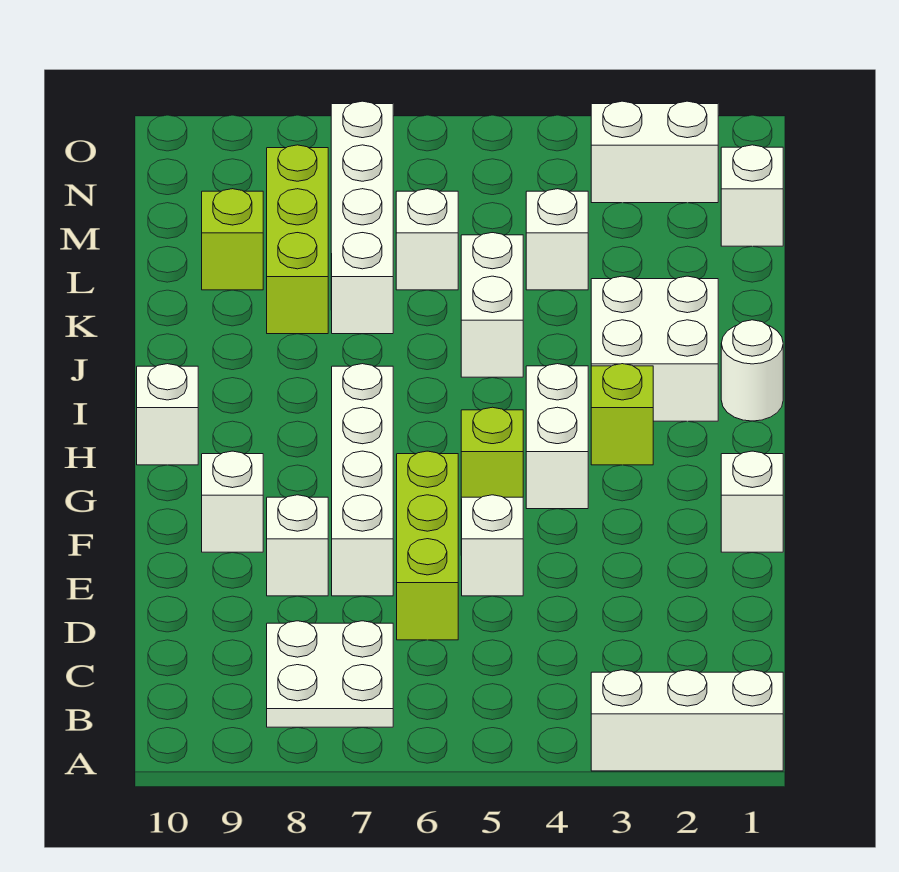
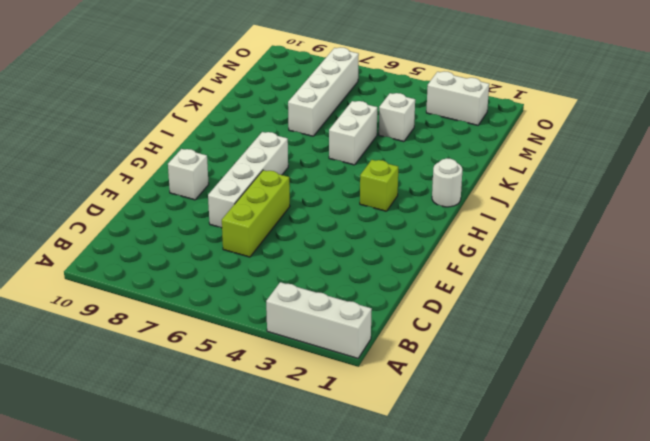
none -> white plate B7:C8 level 1
none -> white brick E5 level 1
none -> white brick E8 level 1

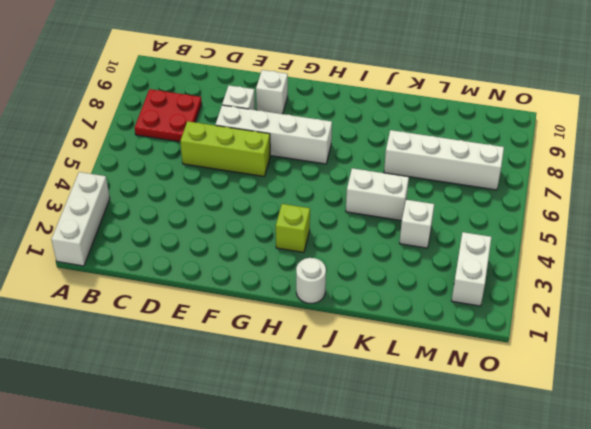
red plate B7:C8 level 1 -> white plate B7:C8 level 1
none -> white brick E5 level 1
none -> white brick F1 level 1
none -> white brick G4:H4 level 1

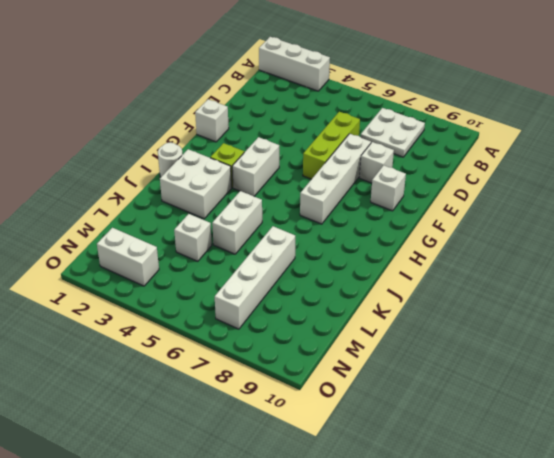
none -> white brick E5 level 1
none -> lime brick G5 level 1
none -> white brick H10 level 1

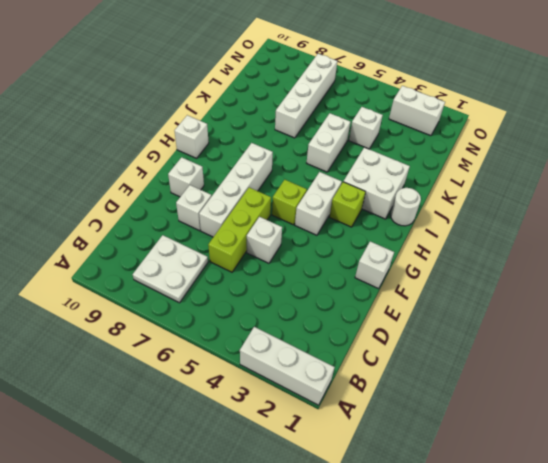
none -> lime brick K8:M8 level 1
none -> white brick L6 level 1
none -> lime brick L9 level 1

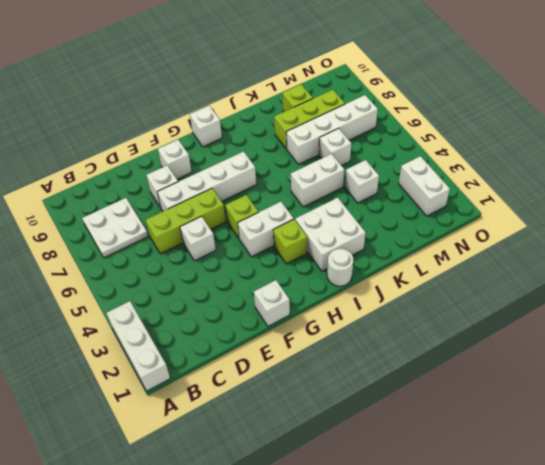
none -> white brick M1 level 1

